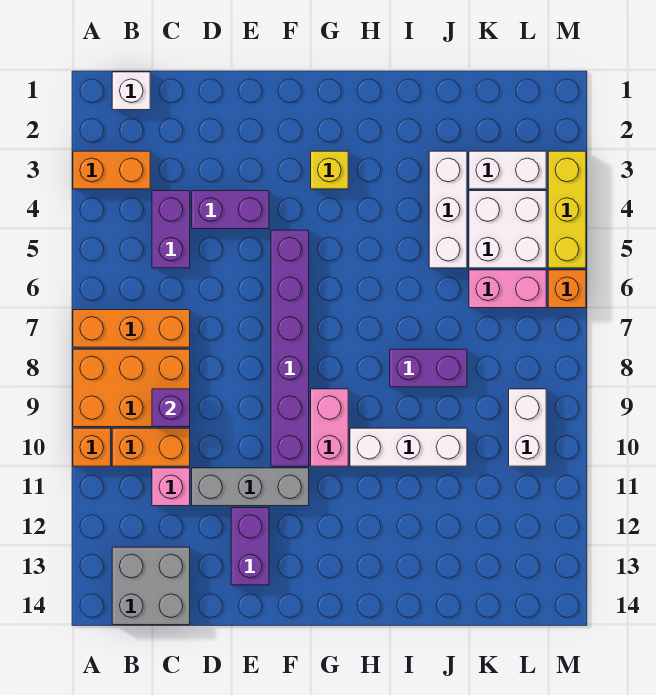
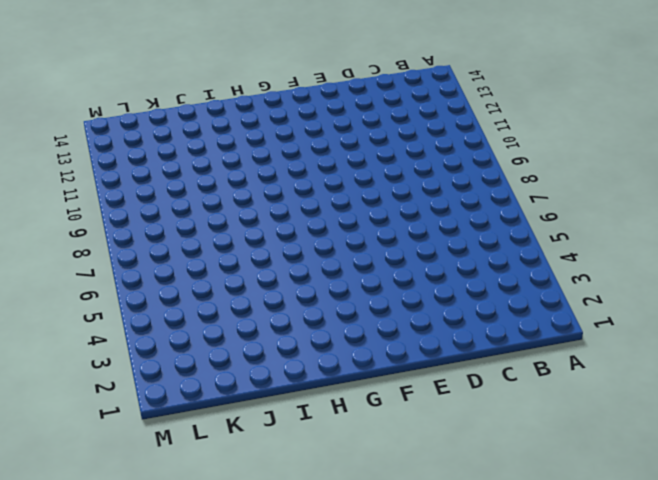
none -> orange brick A3:B3 level 1
none -> orange brick A7:C7 level 1
none -> orange brick A8:C9 level 1

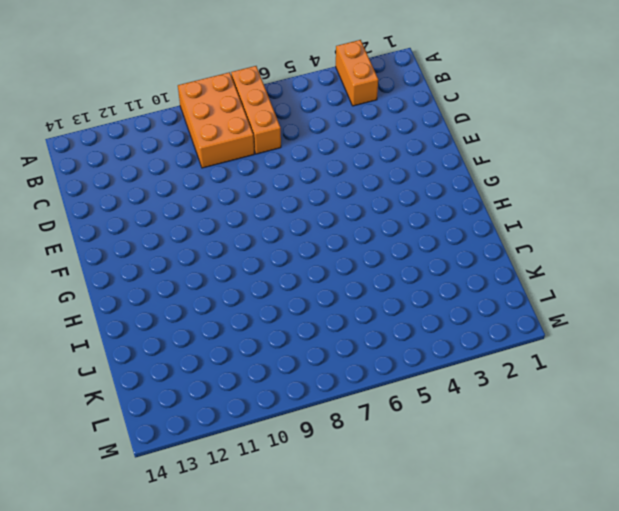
none -> orange brick A10 level 1
none -> white brick B1 level 1
none -> orange brick B10:C10 level 1

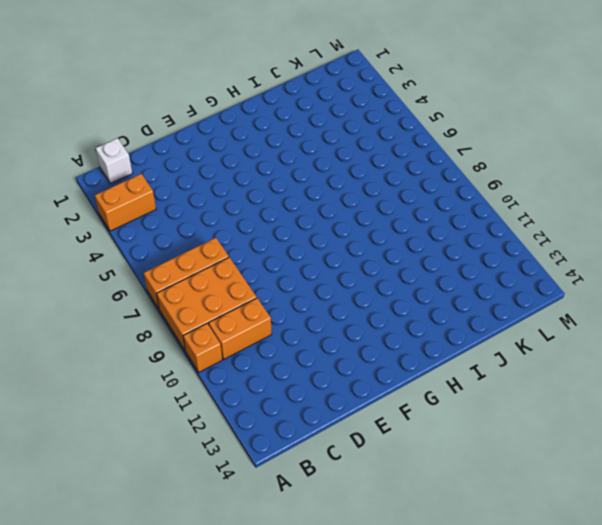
none -> grey brick B13:C14 level 1
none -> purple brick C4:C5 level 1
none -> pink brick C11 level 1

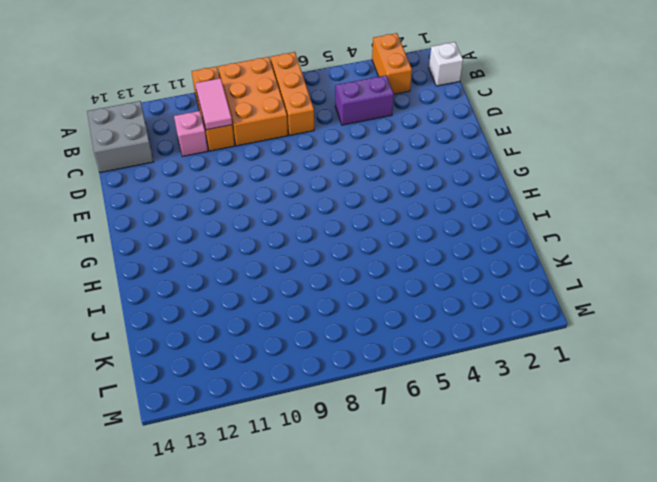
pink tile B10:C10 level 2 -> none
none -> purple brick D4:E4 level 1
none -> grey brick D11:F11 level 1
none -> purple brick E12:E13 level 1

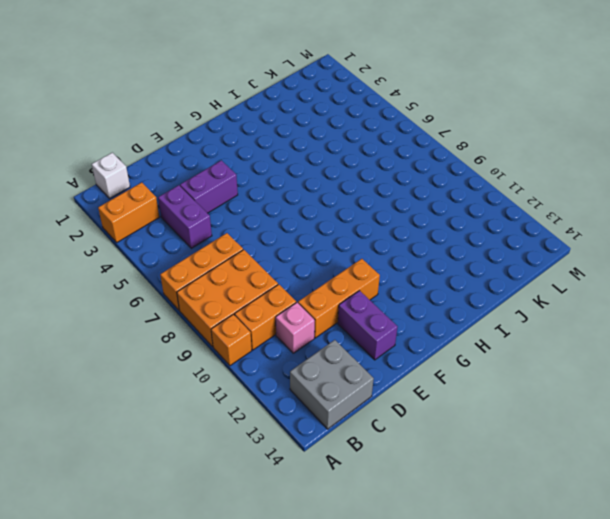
orange brick D11:F11 level 1 -> grey brick D11:F11 level 1
none -> purple brick F5:F10 level 1
none -> yellow brick G3 level 1
none -> pink brick G9:G10 level 1

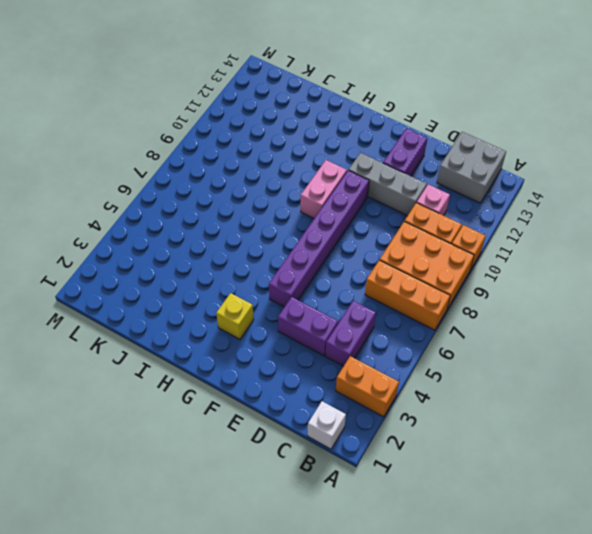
none -> white brick H10:J10 level 1
none -> purple brick I8:J8 level 1
none -> white brick J3:J5 level 1

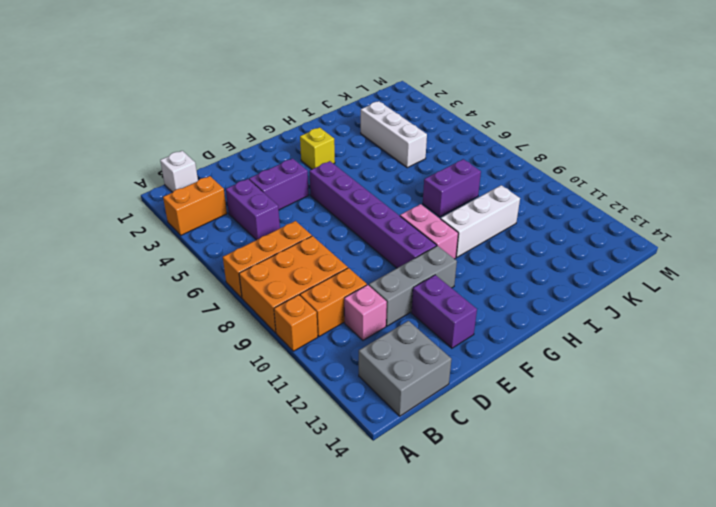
none -> white brick K3:L3 level 1
none -> white brick K4:L5 level 1
none -> pink brick K6:L6 level 1

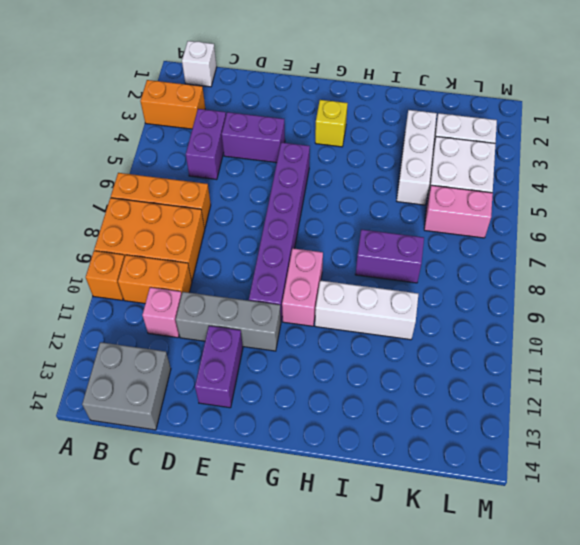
none -> white brick L9:L10 level 1
none -> yellow brick M3:M5 level 1
none -> orange brick M6 level 1

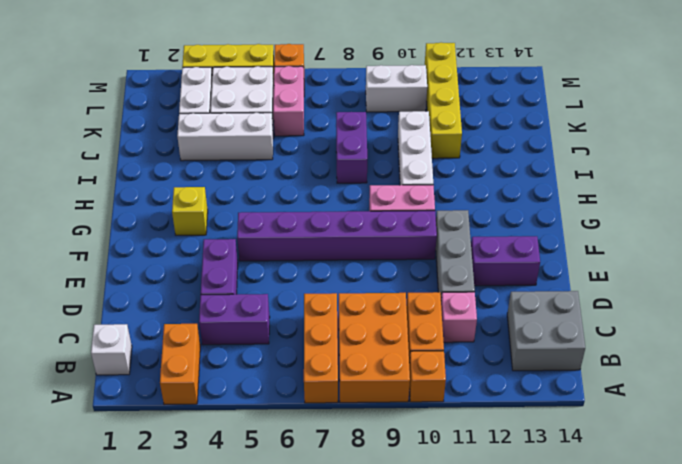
yellow brick J11:M11 level 1 -> none
none -> purple brick C9 level 2

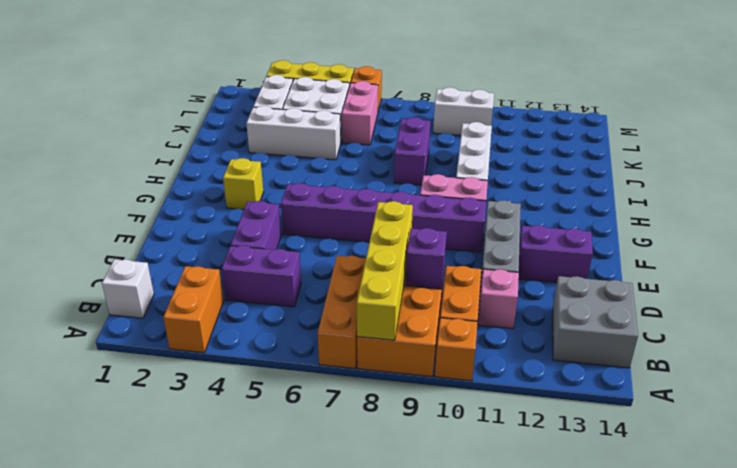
yellow brick A8:D8 level 2 -> none

